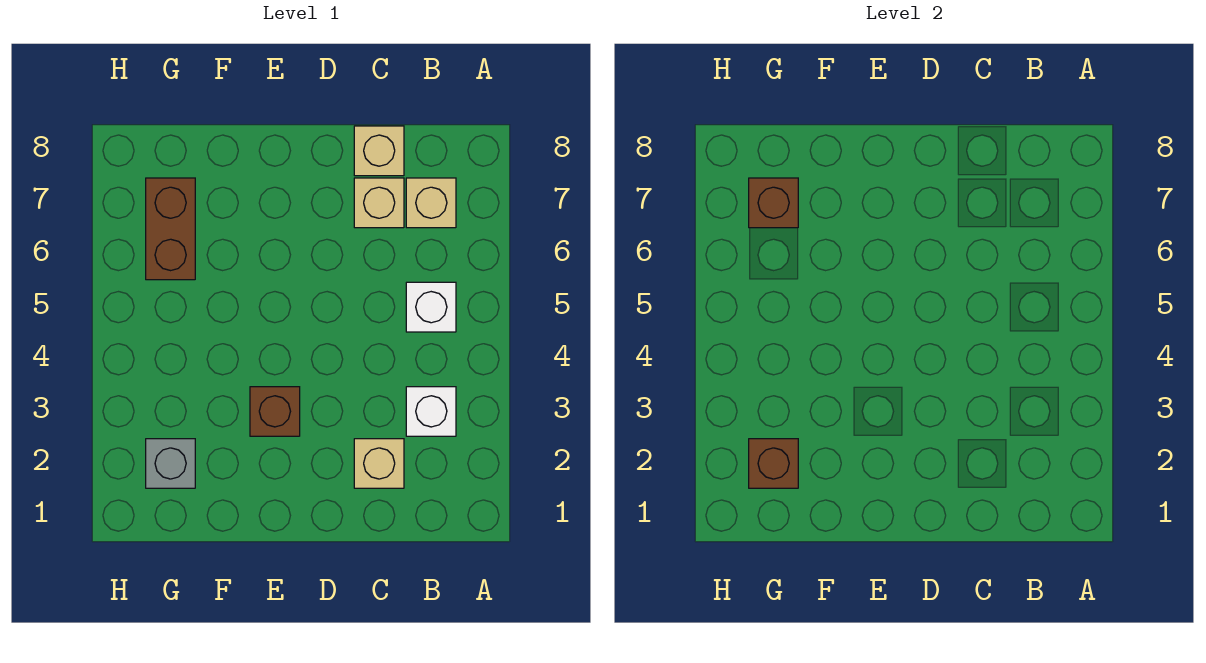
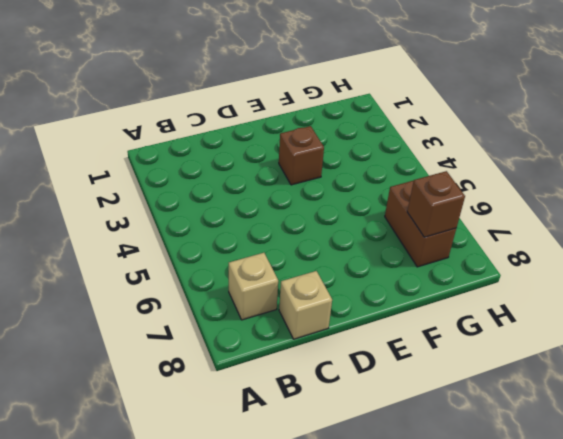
none -> white brick B3 level 1
none -> white brick B5 level 1

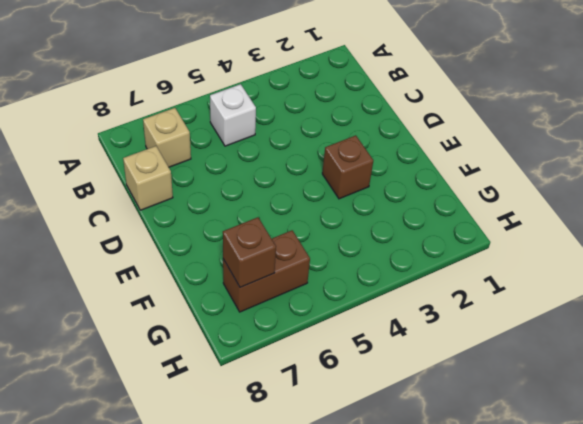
none -> white brick B3 level 1
none -> tan brick C2 level 1

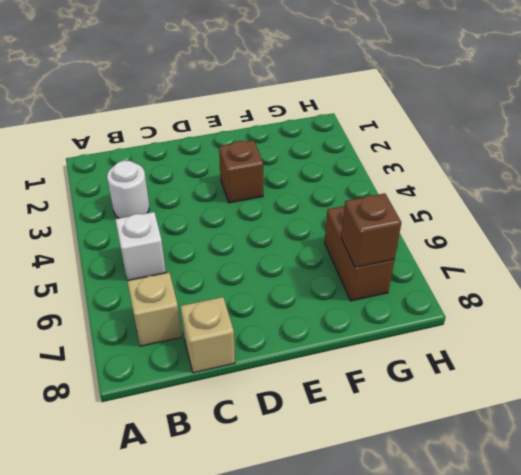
white round brick B3 level 1 -> white brick B3 level 1
none -> tan brick C2 level 1
none -> tan brick C7 level 1

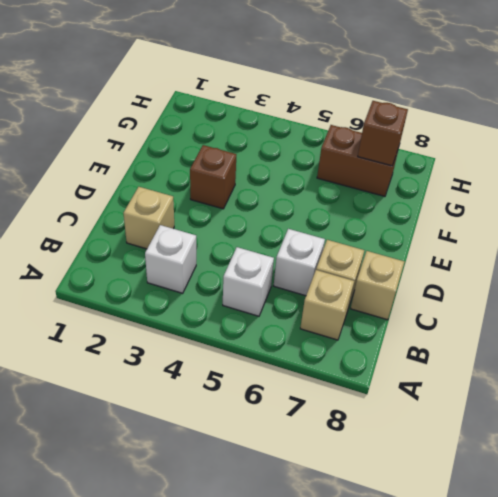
white brick C6 level 1 -> none
none -> grey brick G2 level 1
none -> brown brick G2 level 2

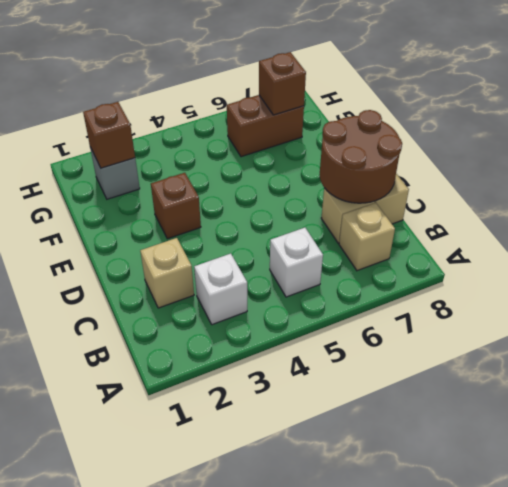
brown round brick C7:D8 level 2 -> none

